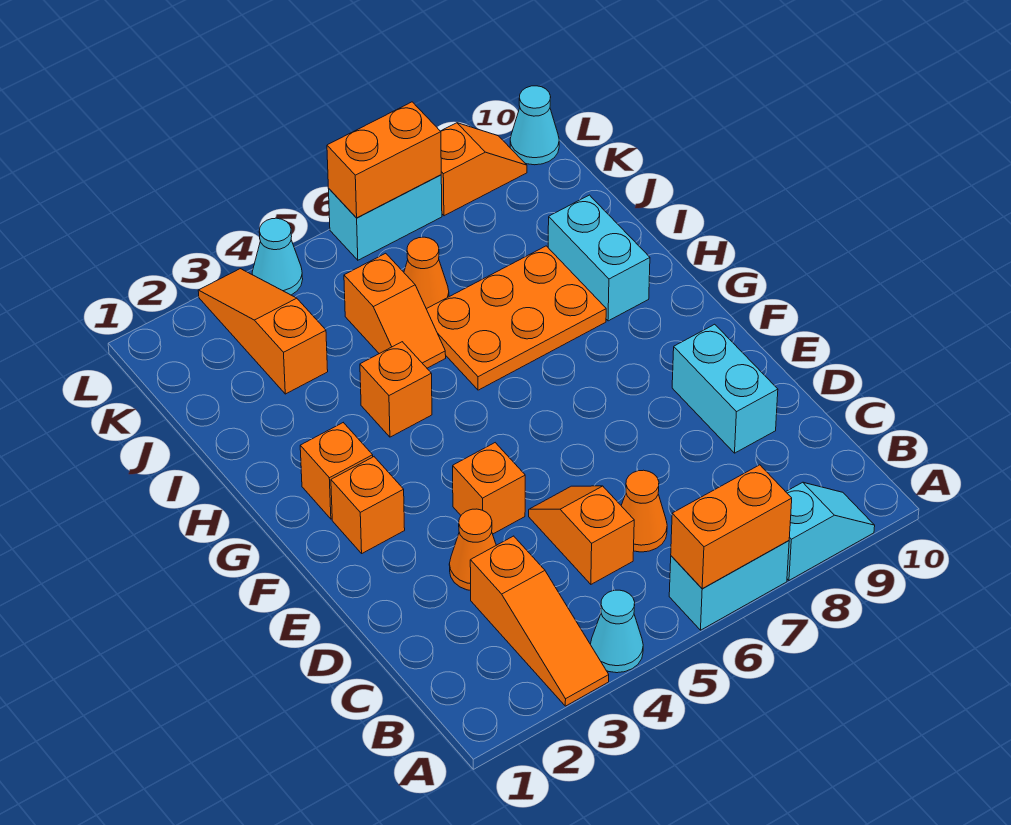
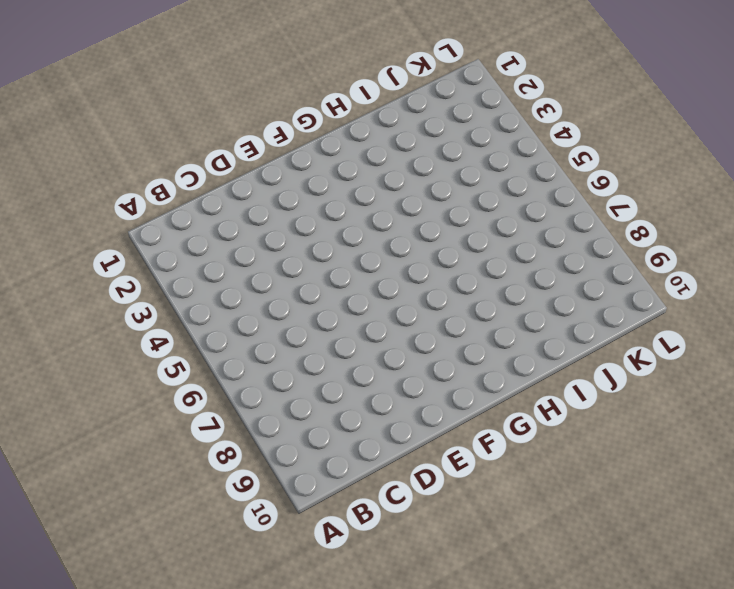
none -> orange slope A3:C3 level 1 top C
none -> cyan cone A4 level 1
none -> cyan brick A6:A7 level 1

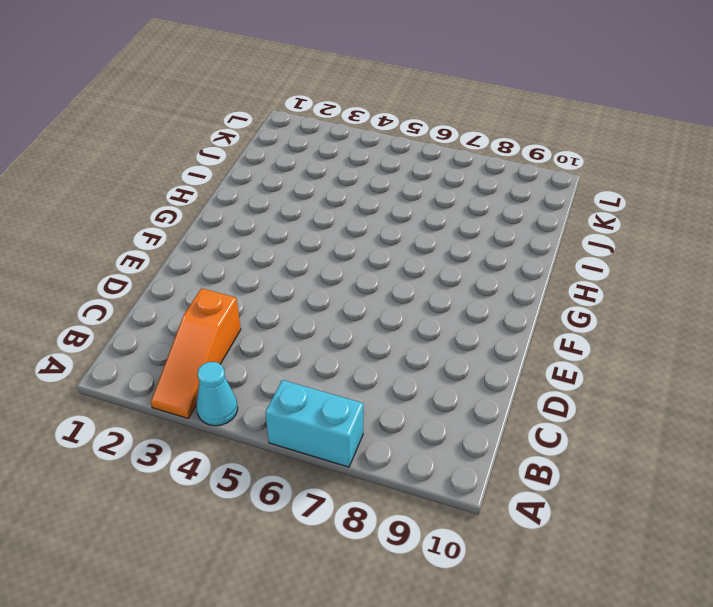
none -> cyan slope A8:A9 level 1 top 8
none -> orange slope C5:D5 level 1 top C
none -> orange cone C6 level 1

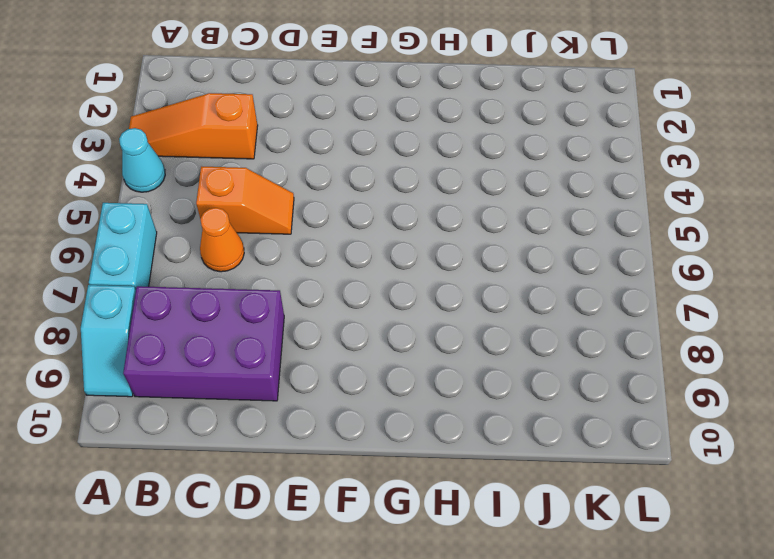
purple brick B8:D9 level 1 -> cyan brick D9:E9 level 1
none -> orange cone D3 level 1
none -> orange brick E4 level 1
none -> orange brick F2 level 1

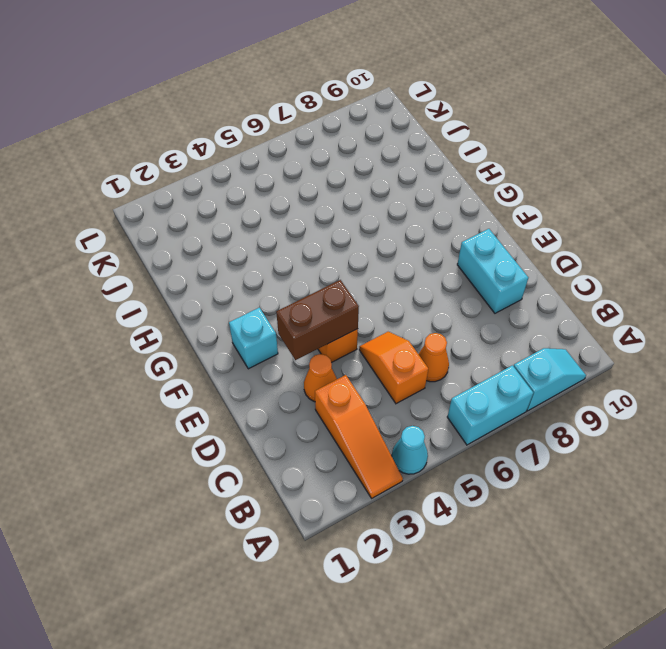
brown brick E3:E4 level 2 -> none
cyan brick F2 level 1 -> orange brick F2 level 1
none -> orange brick G2 level 1
none -> orange brick H4 level 1
none -> orange plate H6:I8 level 1

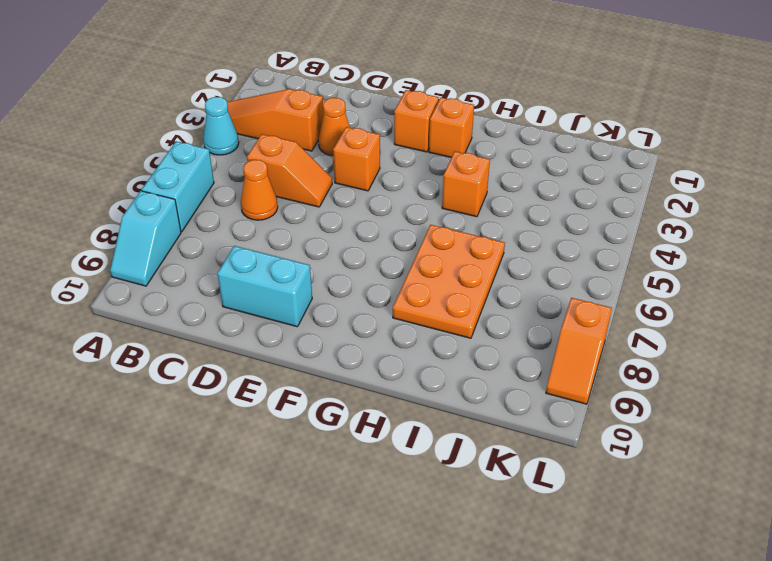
none -> cyan brick H9:I9 level 1
none -> orange slope I5:J5 level 1 top J
none -> orange slope J3:L3 level 1 top J

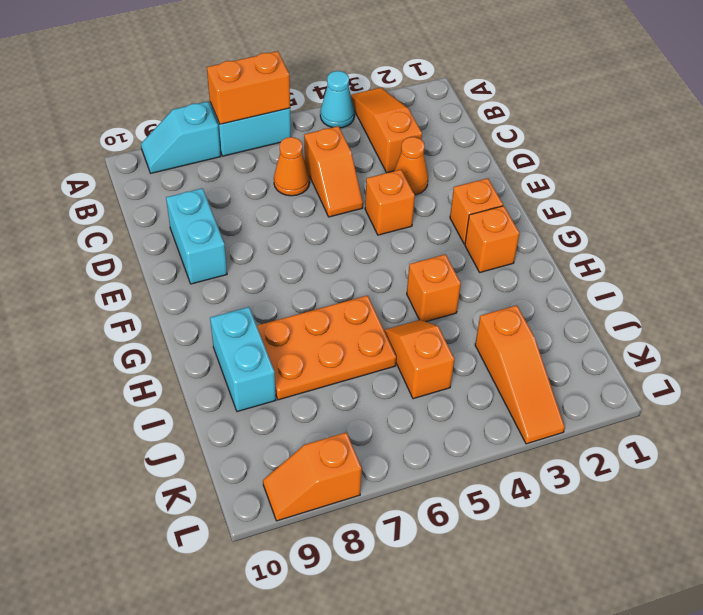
none -> orange cone J6 level 1
none -> cyan cone L4 level 1
none -> cyan brick L6:L7 level 1

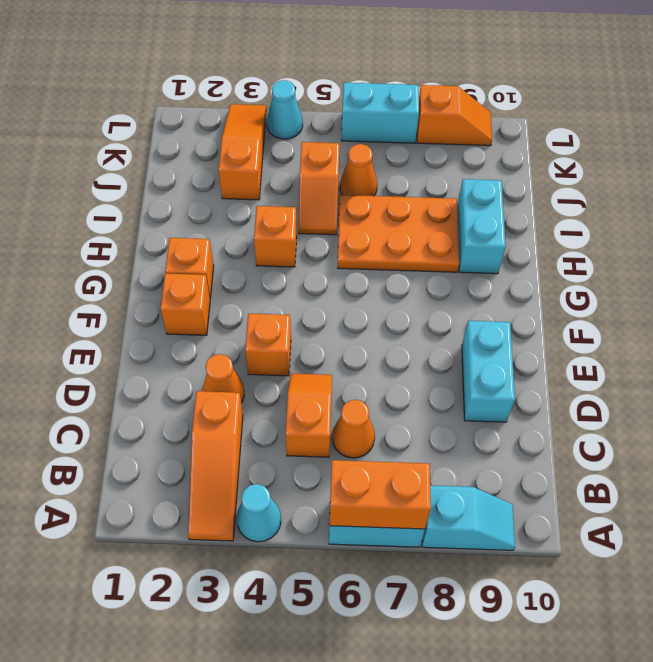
none -> cyan cone L10 level 1
none -> orange brick L6:L7 level 2

